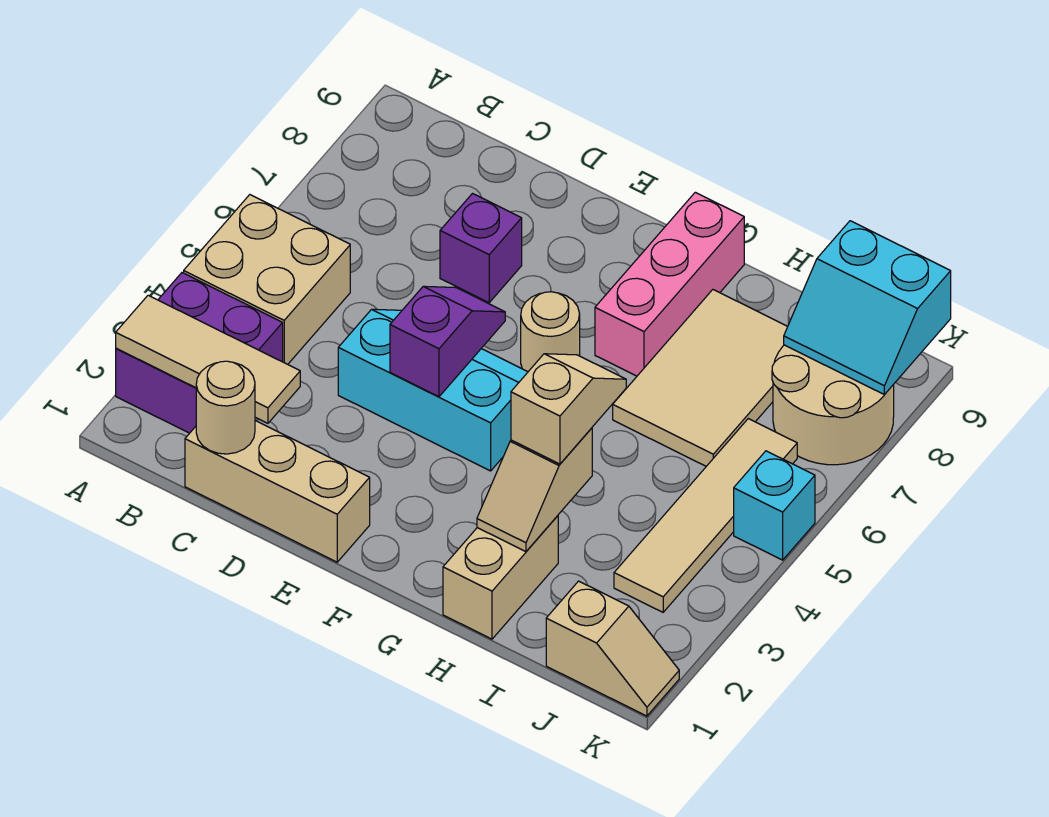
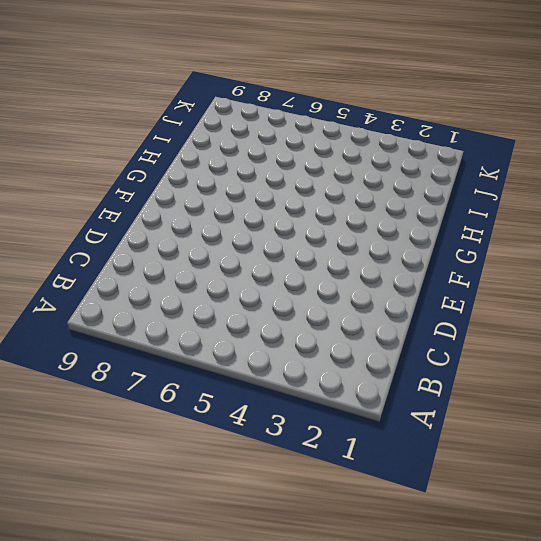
none -> purple brick A2:B3 level 1
none -> tan brick A4:B5 level 1
none -> tan brick C1:E1 level 1

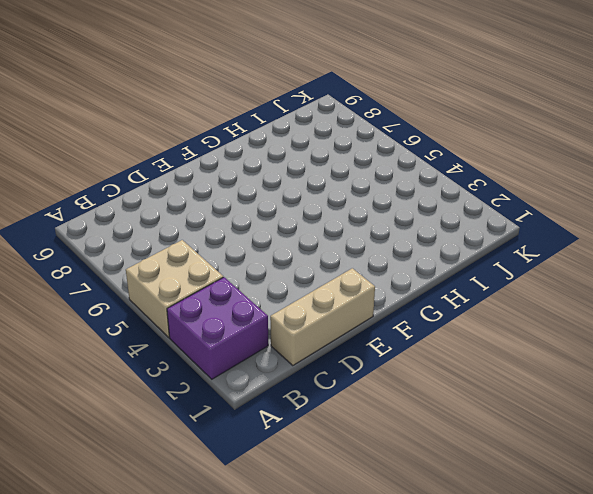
none -> cyan slope D4:F5 level 1 top 4
none -> purple brick D7 level 1
none -> tan round brick F6 level 1

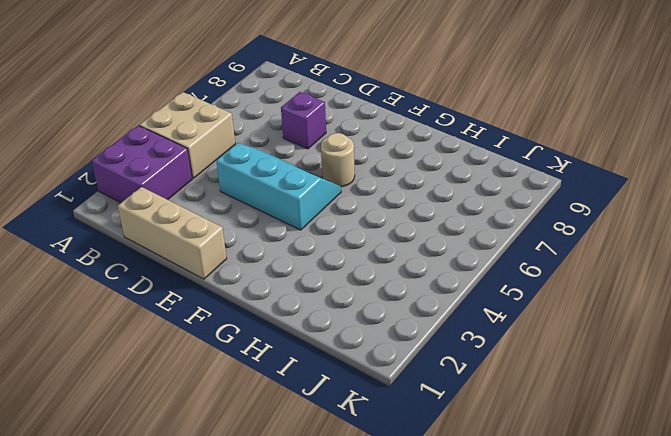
none -> pink brick G7:G9 level 1
none -> tan brick H1:H2 level 1
none -> tan tile H6:I8 level 1

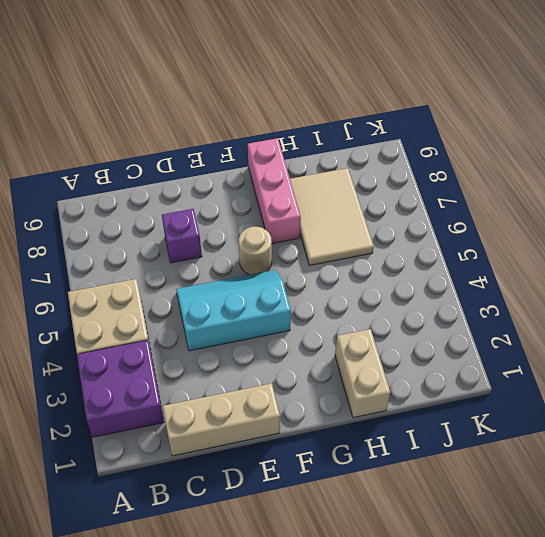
none -> tan slope J1:K1 level 1 top J
none -> tan tile J3:J6 level 1
none -> tan round brick J7:K8 level 1

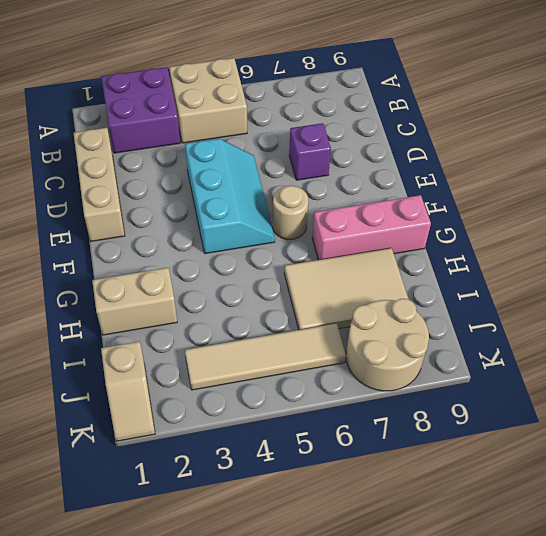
none -> cyan brick K5 level 1
none -> tan tile A2:C2 level 2
none -> tan round brick C1 level 2

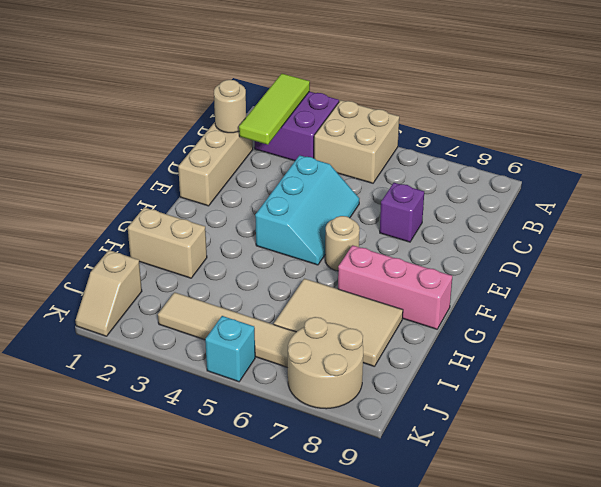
lime tile A2:C2 level 2 -> tan tile A2:C2 level 2
none -> purple slope E4:E5 level 2 top 4
none -> tan slope H2:H3 level 2 top 3
none -> cyan slope J8:K9 level 2 top 9

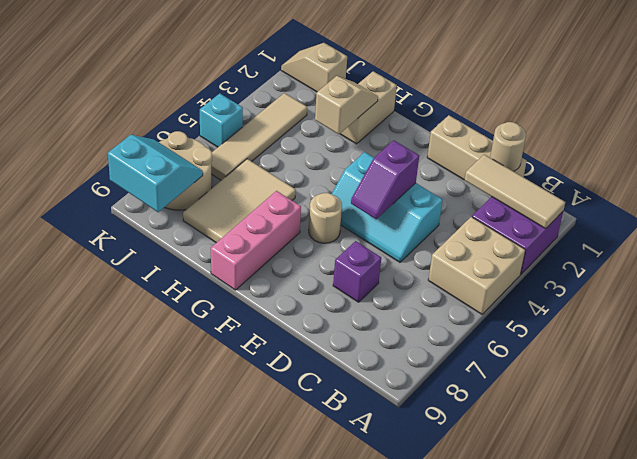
none -> tan slope H3:H4 level 3 top 3

